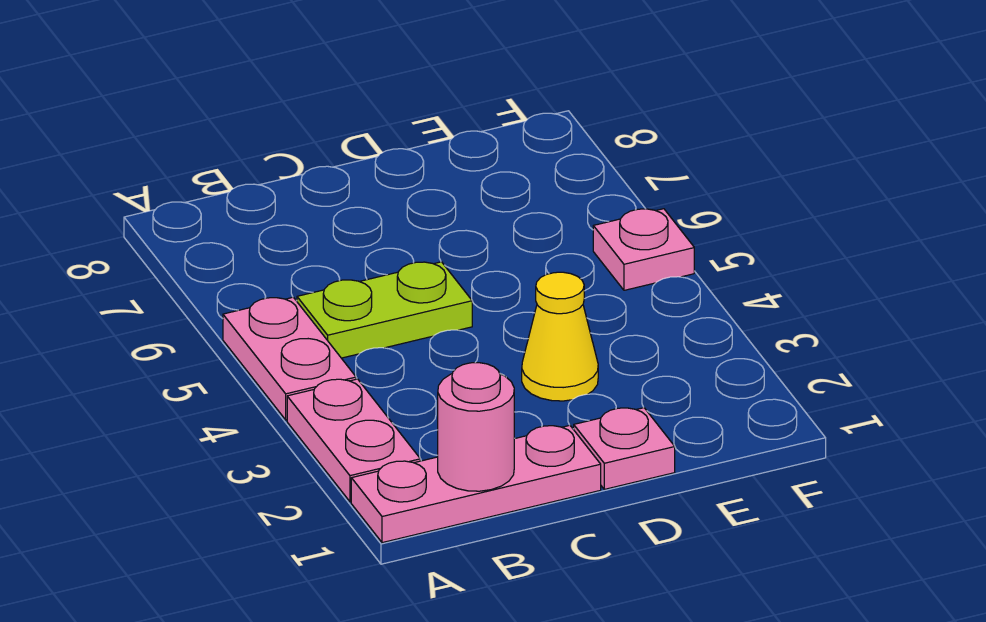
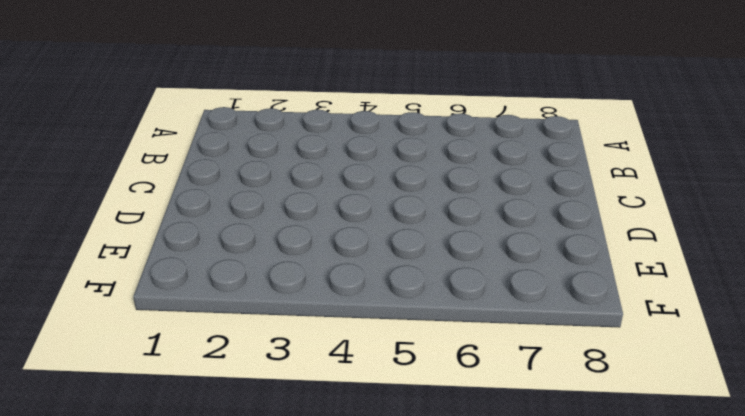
none -> pink plate A1:C1 level 1
none -> pink plate A2:A3 level 1

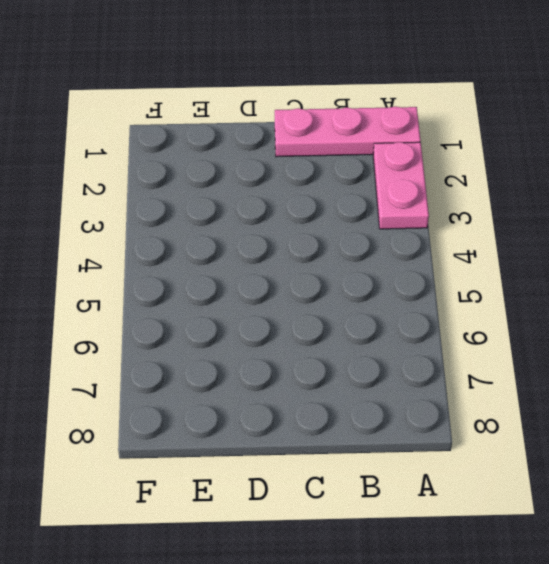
none -> pink plate A4:A5 level 1
none -> lime plate B5:C5 level 1

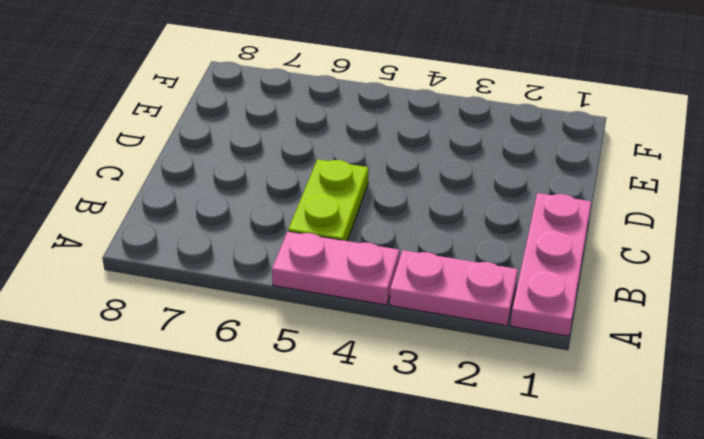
none -> pink plate D1 level 1
none -> yellow cone D3 level 1

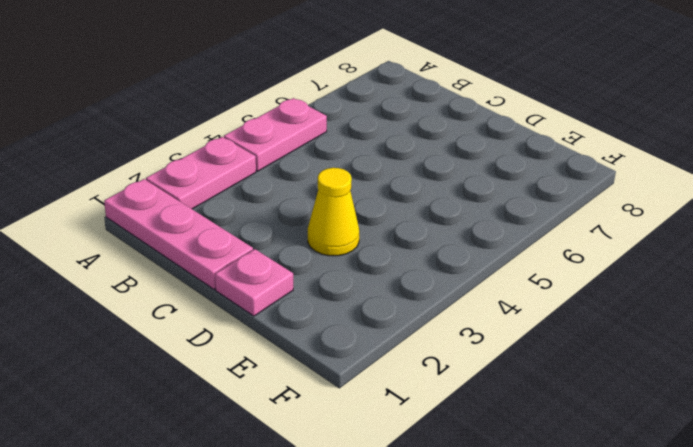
none -> lime plate B5:C5 level 1
none -> pink plate F5 level 1

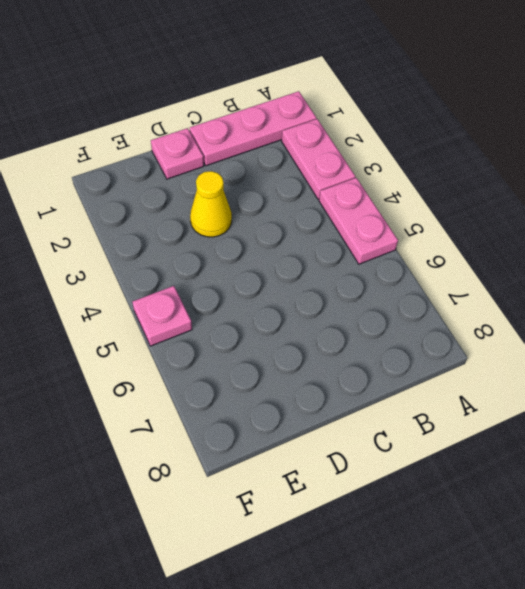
none -> lime plate B5:C5 level 1
none -> pink round brick B1 level 2

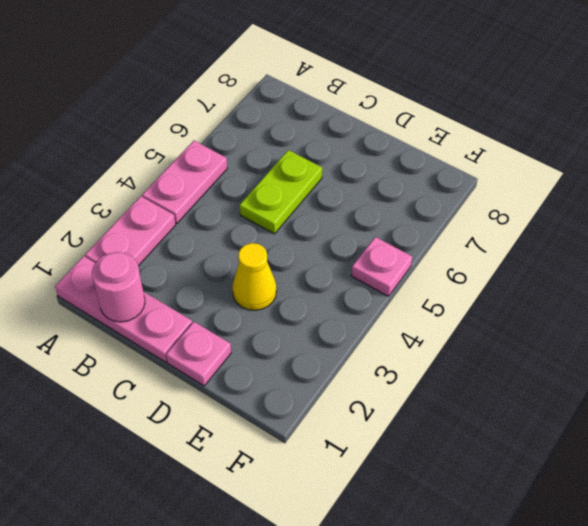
lime plate C5:C6 level 1 -> lime plate B5:C5 level 1

